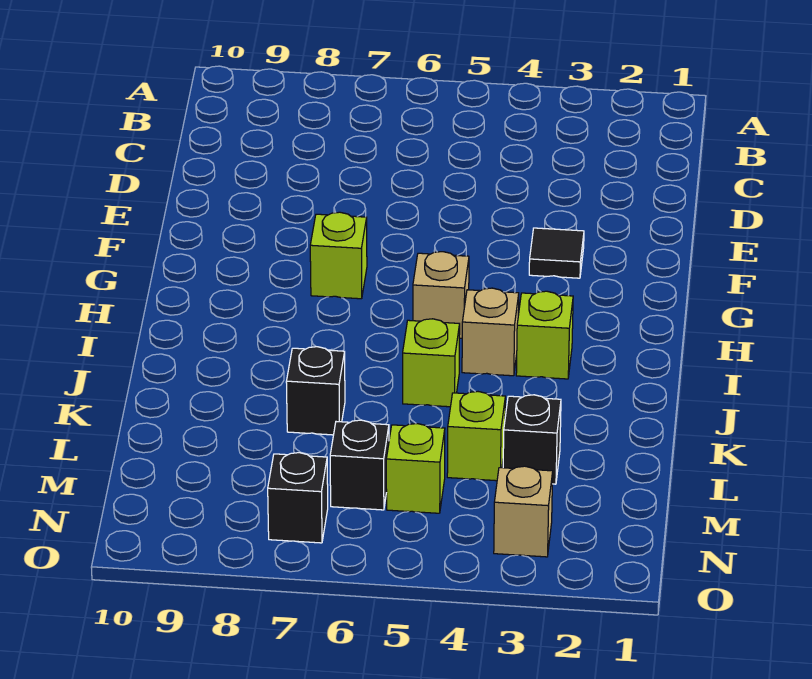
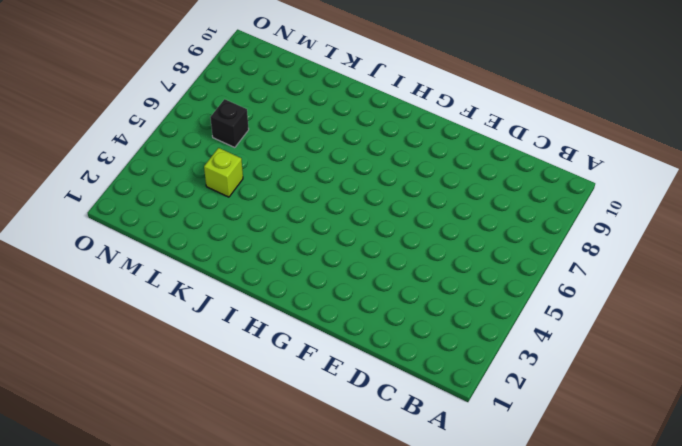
none -> black tile F3 level 1
none -> lime brick G7 level 1
none -> tan brick H5 level 1

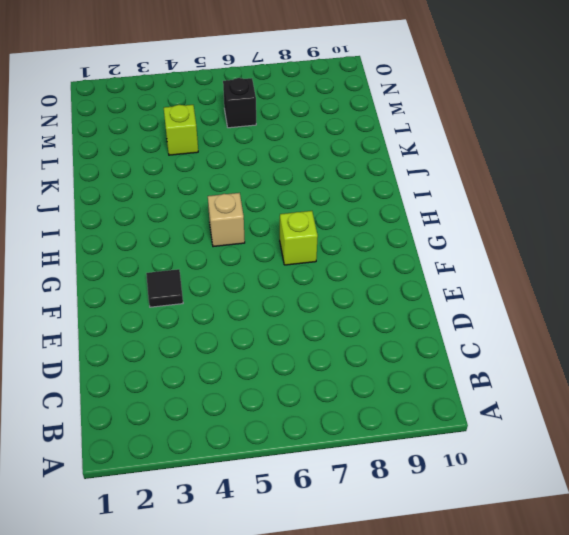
none -> lime brick I3 level 1
none -> tan brick I4 level 1
none -> lime brick J5 level 1

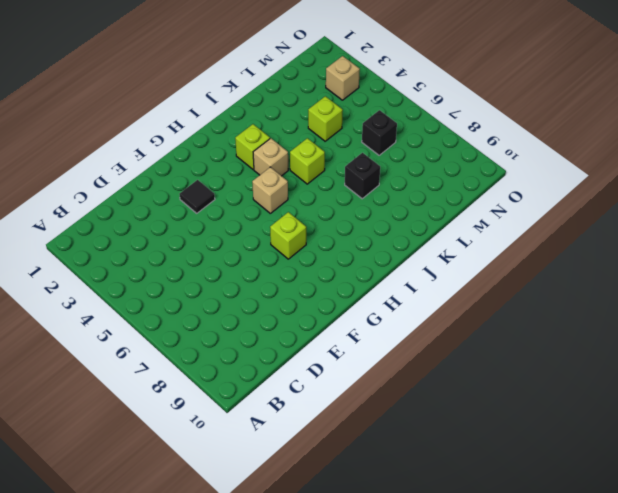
none -> black brick L3 level 1
none -> lime brick M5 level 1
none -> black brick N7 level 1

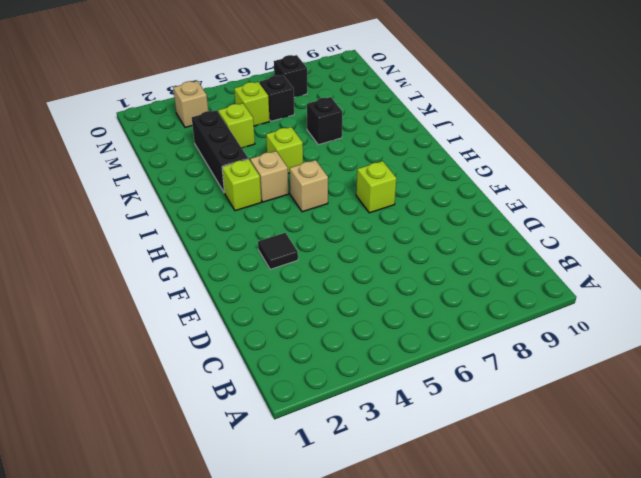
black brick J3:L3 level 1 -> black brick L3 level 1

